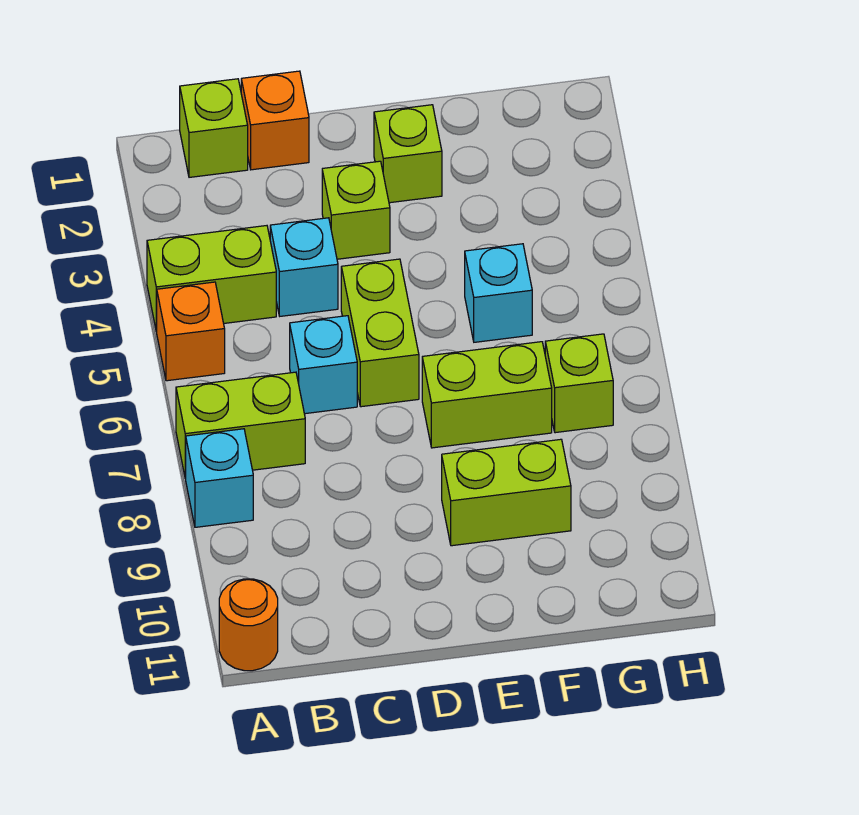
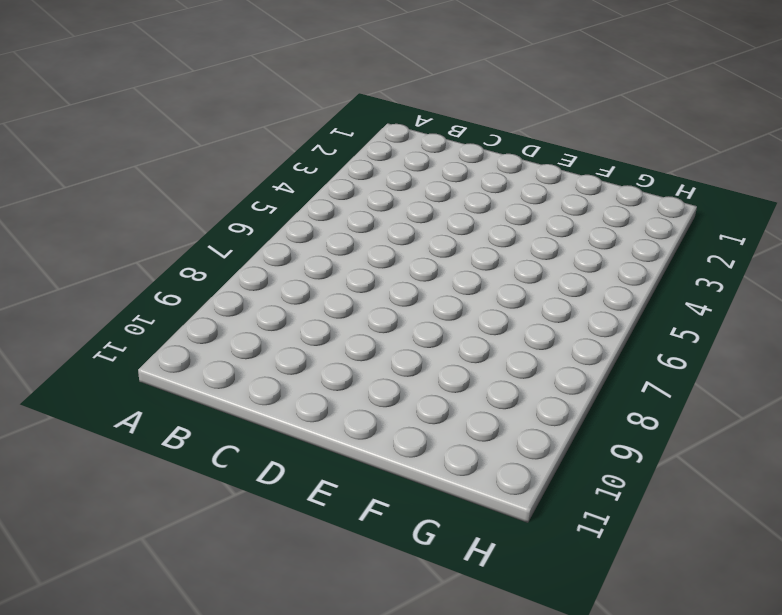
none -> lime brick A4:B4 level 1
none -> orange brick A5 level 1
none -> lime brick A7:B7 level 1

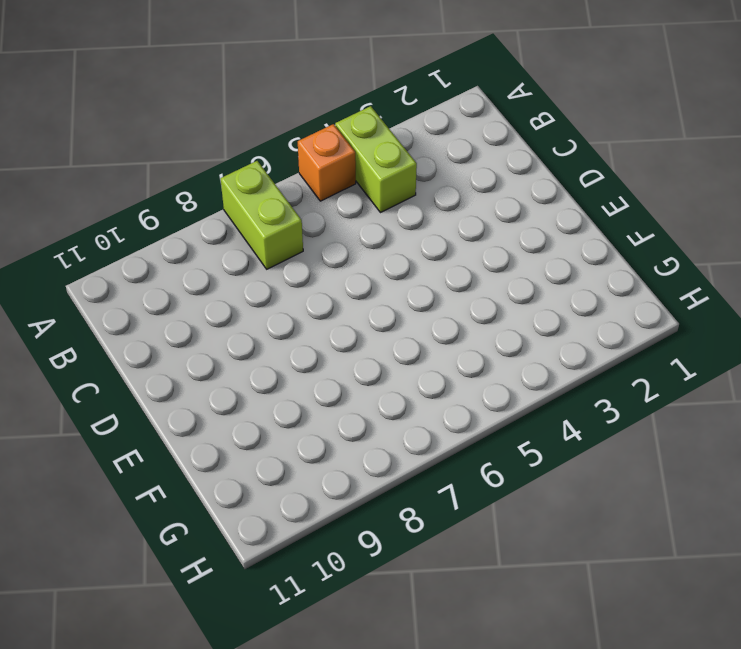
none -> cyan brick A8 level 1
none -> orange round brick A11 level 1
none -> lime brick B1 level 1

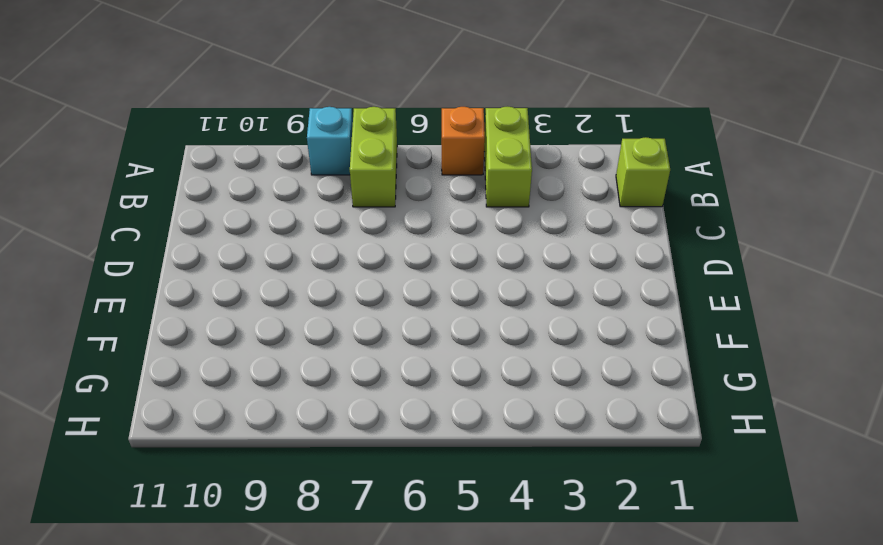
none -> orange round brick A11 level 1
none -> orange brick C1 level 1
none -> cyan brick C4 level 1

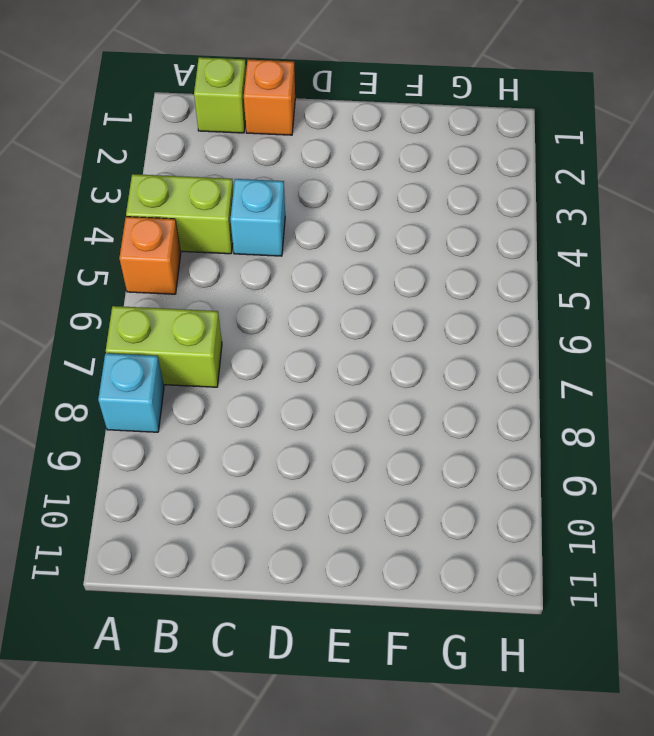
none -> orange round brick A11 level 1
none -> cyan brick C6 level 1
none -> lime brick D3 level 1

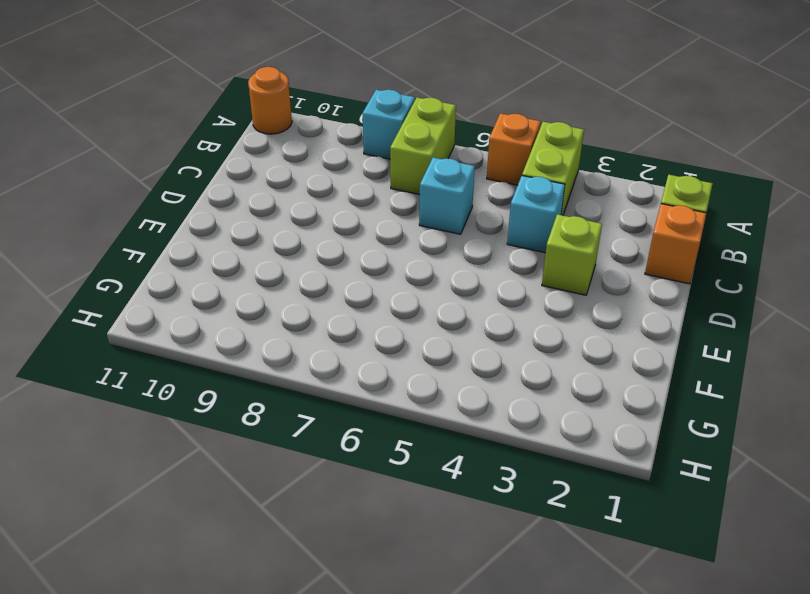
none -> lime brick D5:D6 level 1
none -> lime brick E2 level 1
none -> lime brick E7:F7 level 1

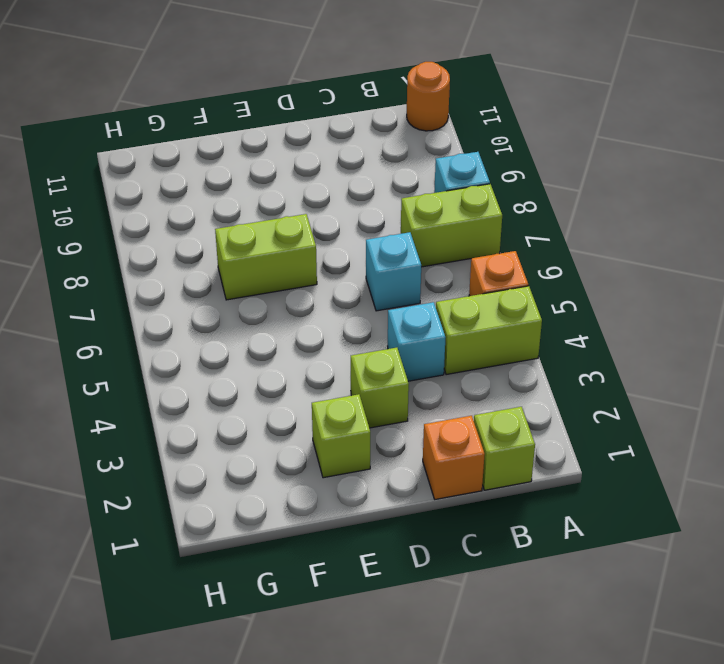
none -> lime brick D5:D6 level 1
none -> lime brick E9:F9 level 1
none -> cyan brick F5 level 1

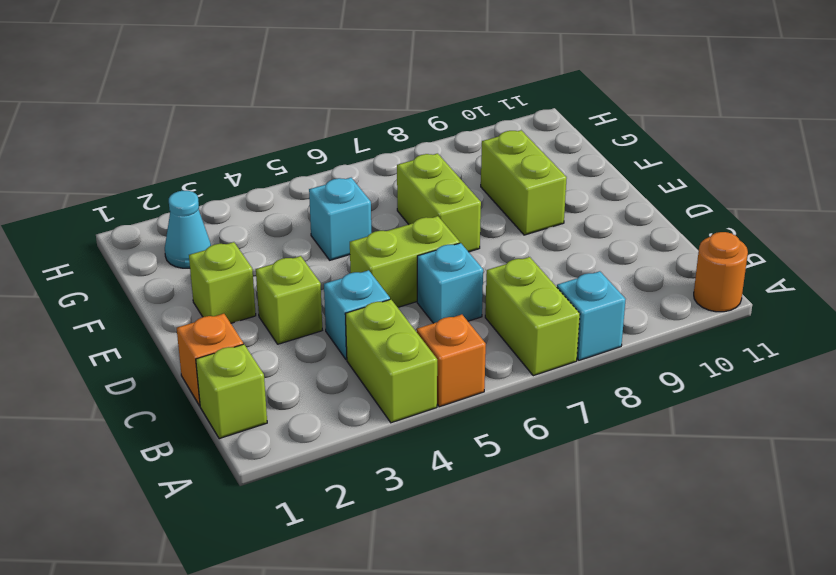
cyan cone G2 level 1 -> none
none -> lime brick G7 level 1

